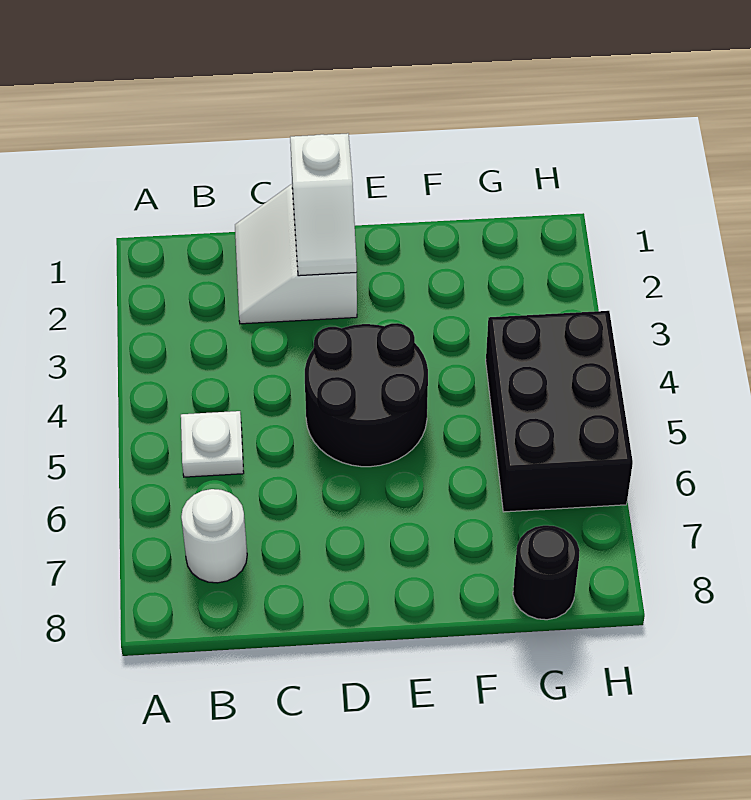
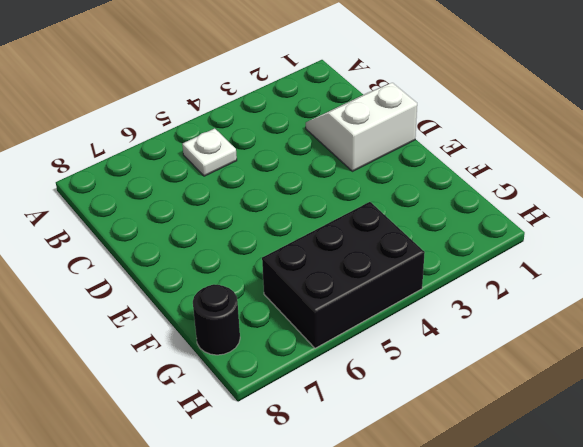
none -> white round brick B7 level 1
none -> black round brick D4:E5 level 1

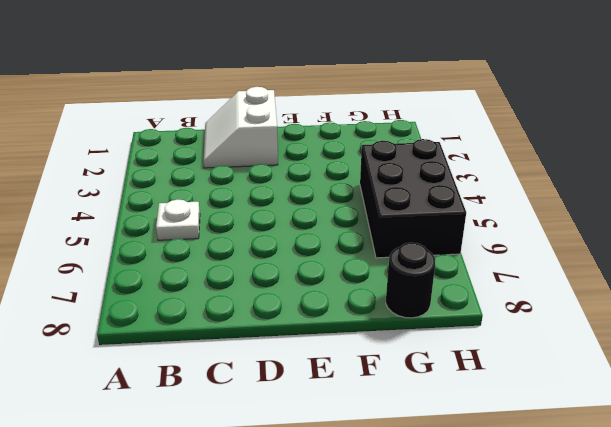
none -> white round brick B7 level 1
none -> black round brick D4:E5 level 1

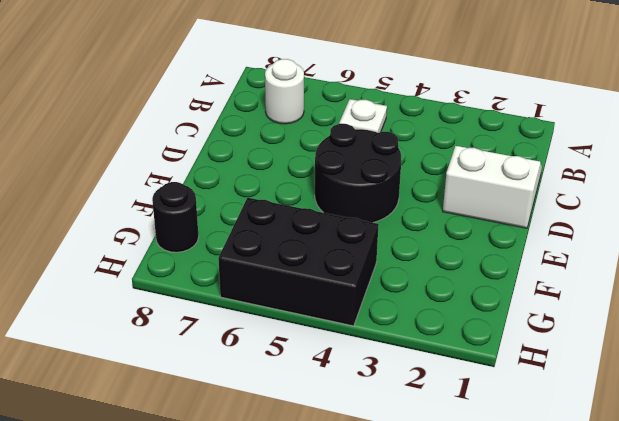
none -> white slope D1:D2 level 2 top 1

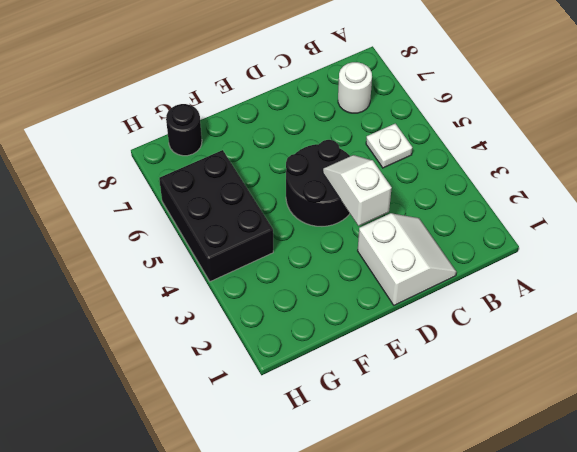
white slope D3:D4 level 2 top 3 -> white slope D1:D2 level 2 top 1

